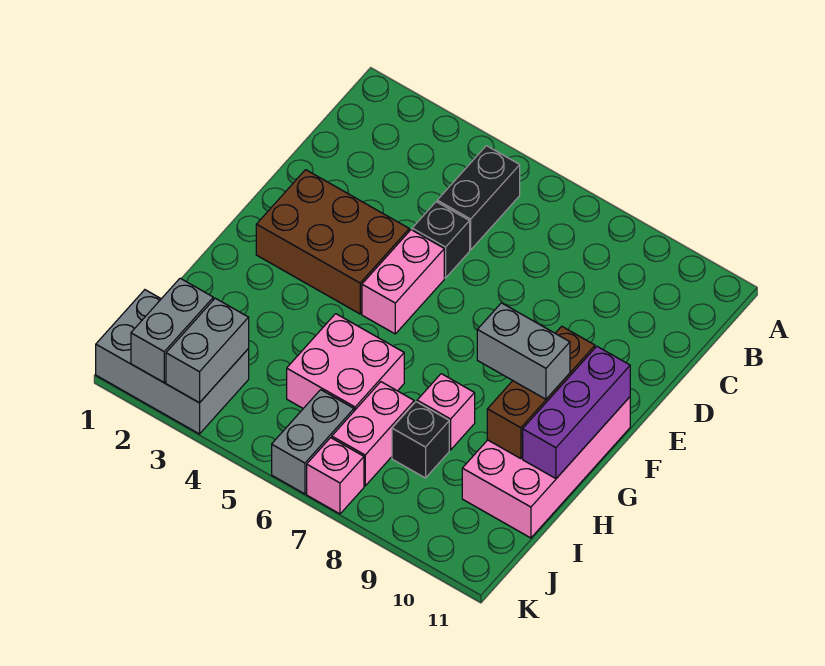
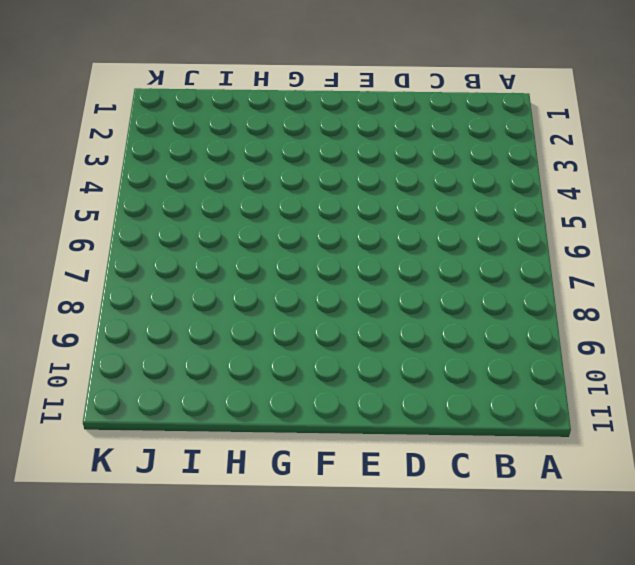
none -> black brick B5:C5 level 1
none -> black brick D5 level 1
none -> brown brick E2:F4 level 1

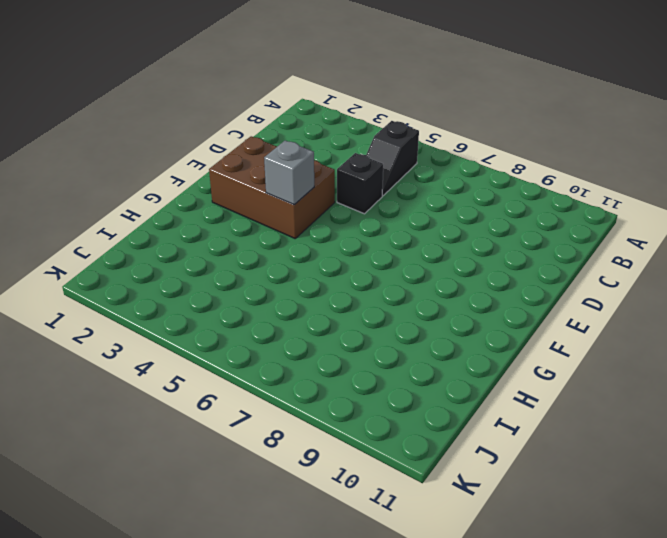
black slope B5:C5 level 1 top B -> black brick B5:C5 level 1
grey brick F4 level 2 -> none
none -> pink brick E5:F5 level 1
none -> pink brick F10:I11 level 1
none -> pink brick H5:I6 level 1

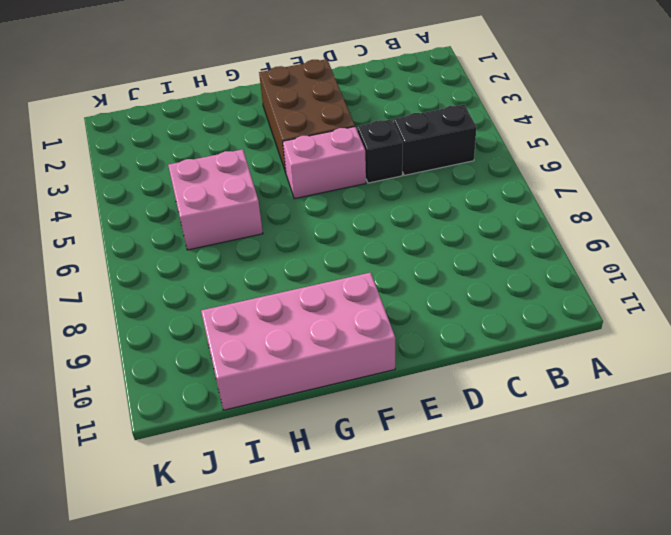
none -> pink brick H8 level 1
none -> pink brick I7:J7 level 1
none -> black brick I8 level 1

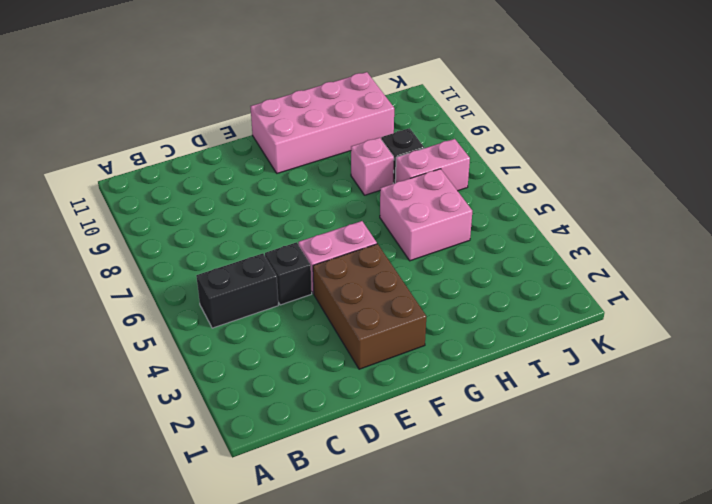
none -> grey brick J1:K3 level 1
none -> grey brick J6:K6 level 1
none -> pink brick K7 level 1

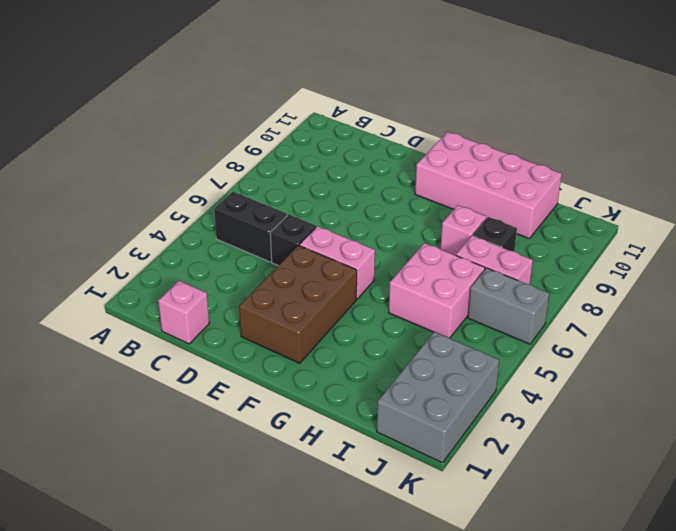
pink brick C1 level 1 -> pink brick K7 level 1
none -> brown brick F10:H10 level 2
none -> purple brick F11:H11 level 2
none -> grey brick J2:K2 level 2

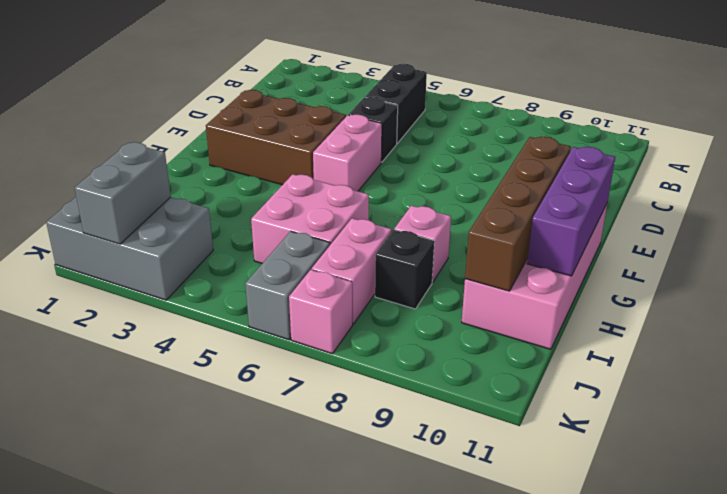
brown brick F10:I10 level 2 -> brown brick F10:H10 level 2
none -> grey brick J3:K3 level 2
none -> grey brick G9:G10 level 3

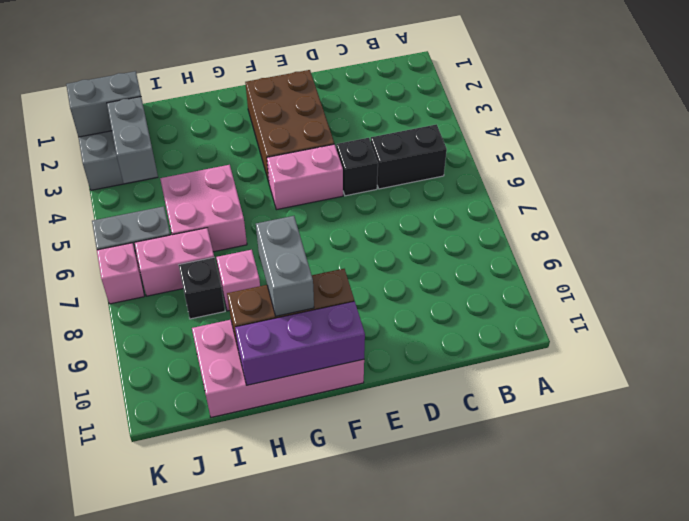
grey brick J3:J4 level 2 -> grey brick J3:K3 level 2

